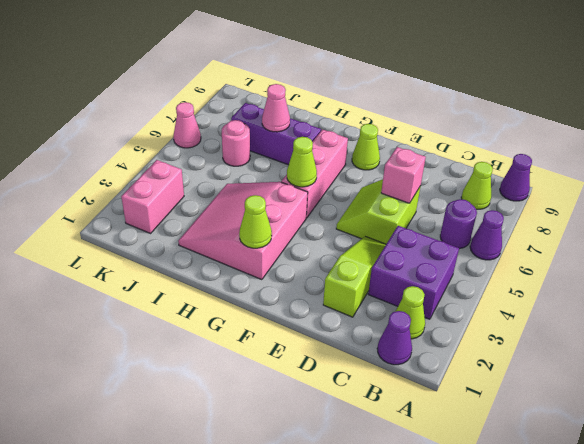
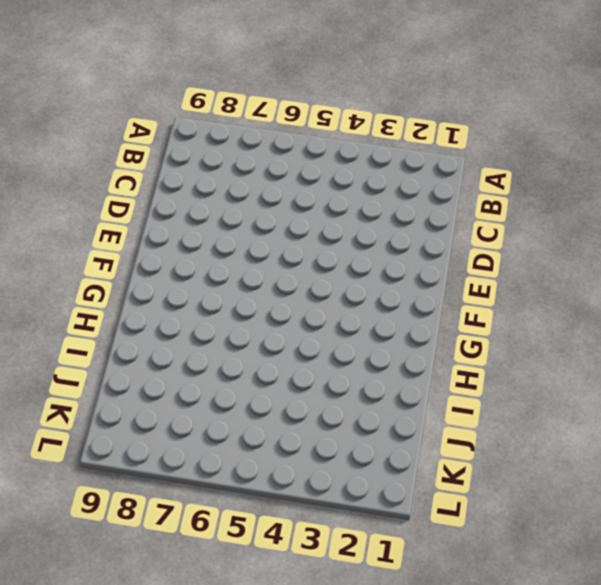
none -> purple cone A6 level 1
none -> purple cone A9 level 1
none -> purple cone B1 level 1

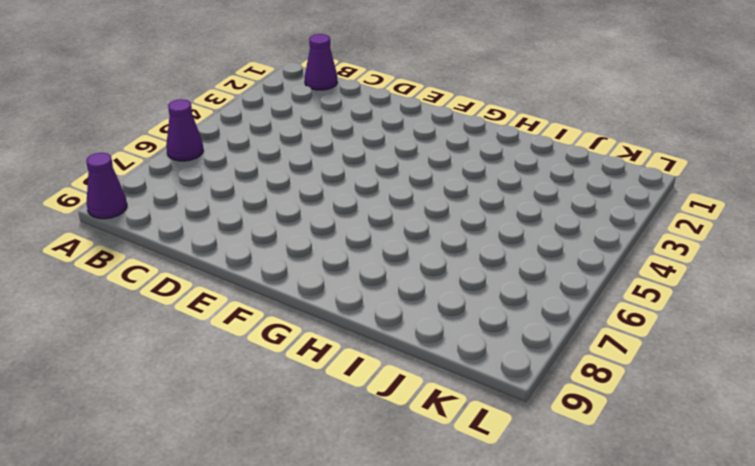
none -> lime cone B2 level 1
none -> purple brick B3:C4 level 1
none -> purple round brick B6 level 1

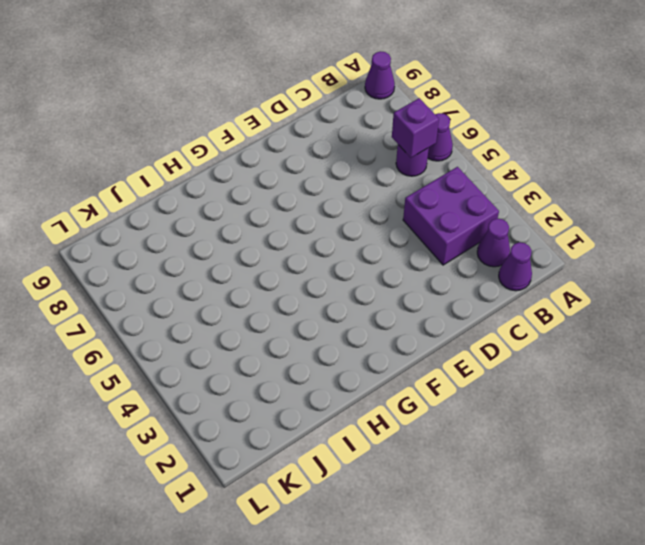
purple cone B2 level 1 -> lime cone B2 level 1
purple brick B6 level 2 -> none
none -> lime cone B8 level 1
none -> lime slope D2:D4 level 1 top 2
none -> lime slope D5:E6 level 1 top D

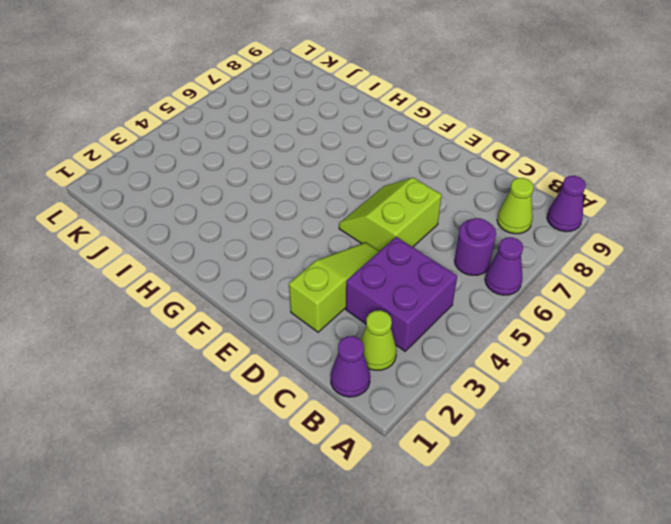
none -> lime cone F8 level 1
none -> pink slope G2:I4 level 1 top G
none -> pink brick G5:G7 level 1

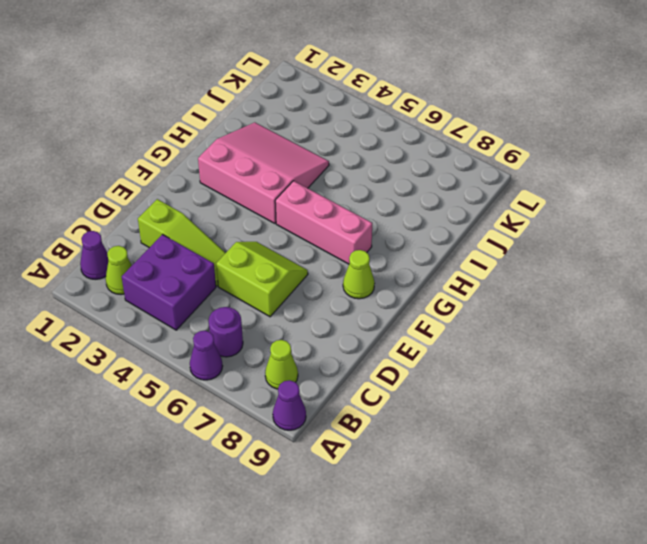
none -> purple brick H7:J7 level 1
none -> pink round brick J6 level 1
none -> pink brick K2:K3 level 1

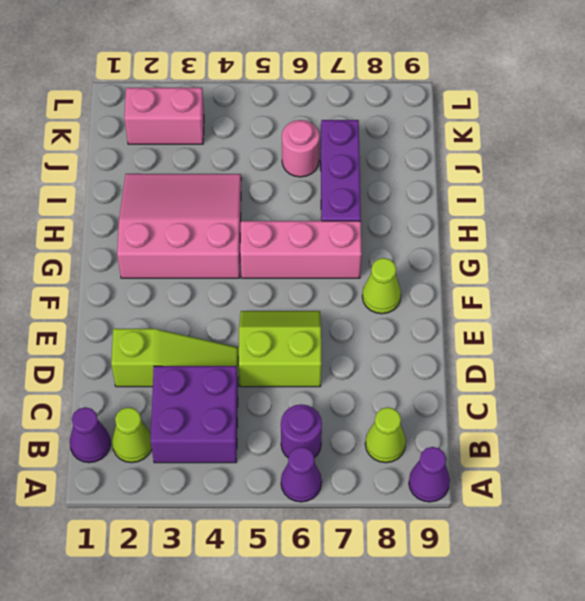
none -> pink cone L6 level 1
none -> pink brick D6 level 2
none -> lime cone G2 level 2

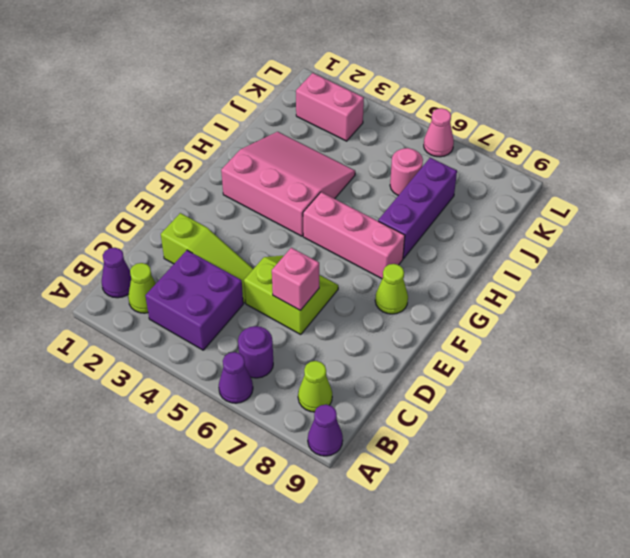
none -> lime cone G2 level 2
none -> lime cone G5 level 2
none -> pink cone I7 level 2

